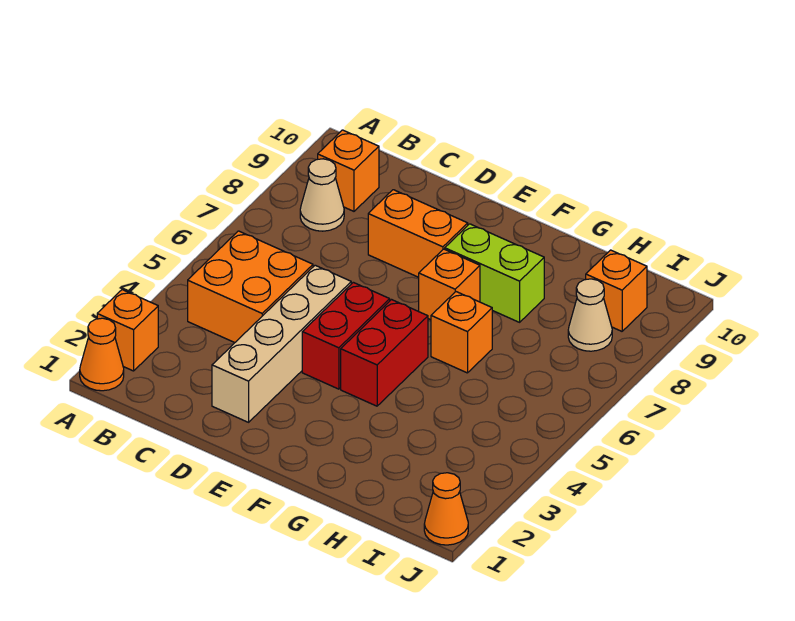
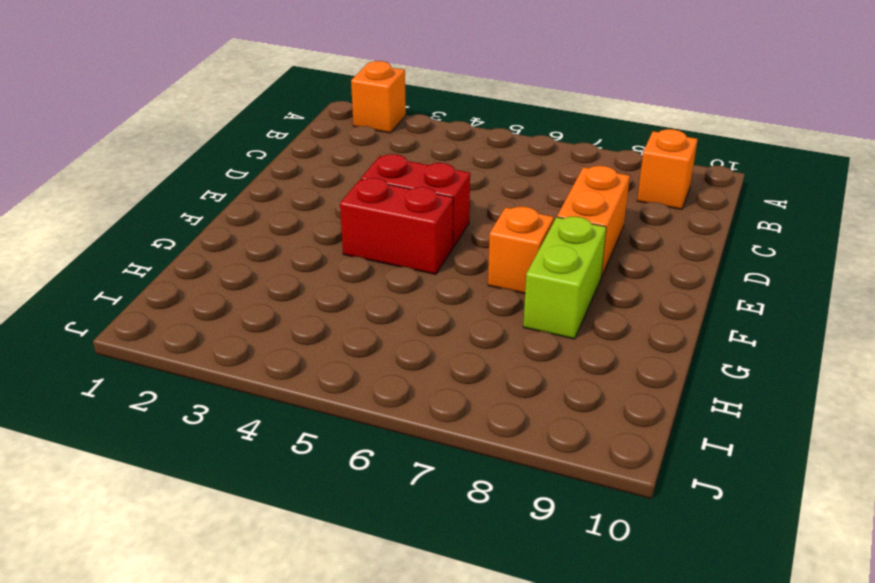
none -> orange cone A1 level 1
none -> orange brick B4:C5 level 1
none -> tan cone B8 level 1

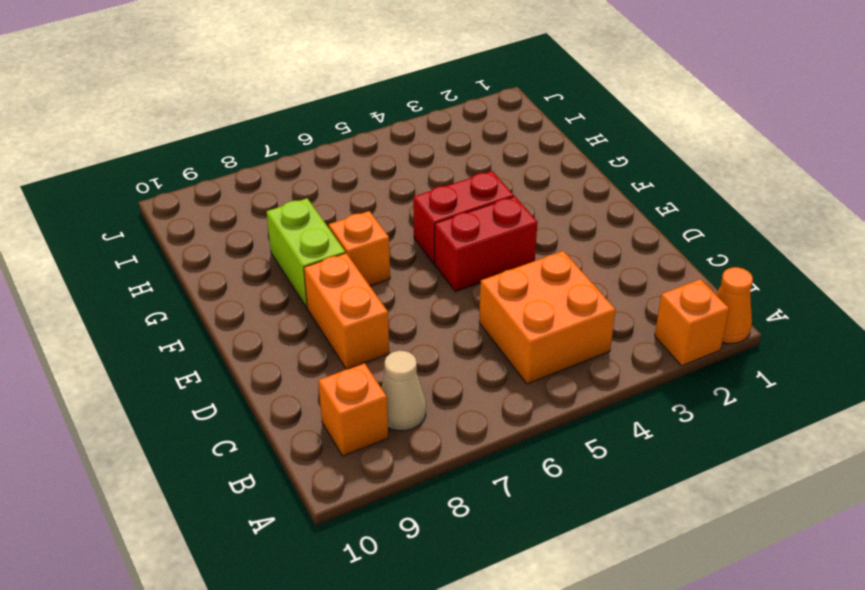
none -> tan brick D2:D5 level 1
none -> orange brick G6 level 1
none -> tan cone I8 level 1

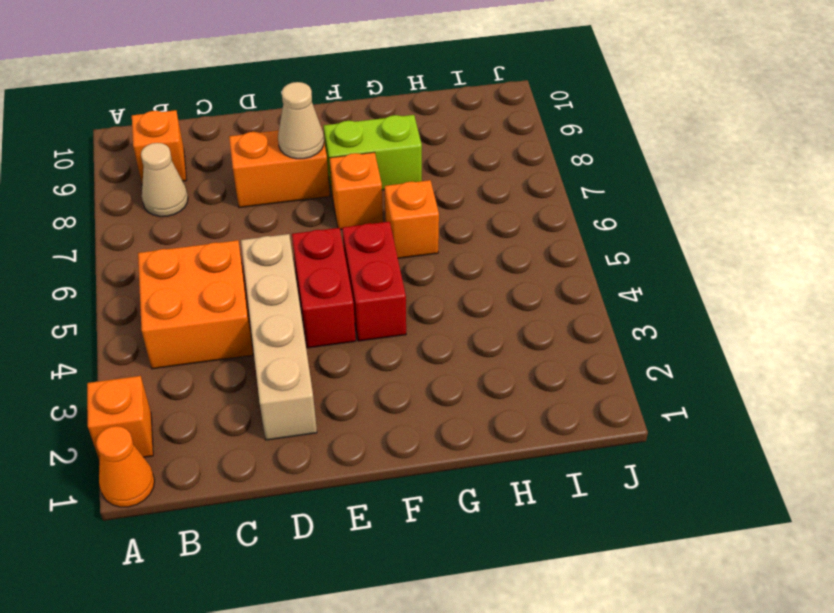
tan cone E8 level 2 -> tan cone I8 level 1
none -> orange brick I9 level 1
none -> orange cone J1 level 1

